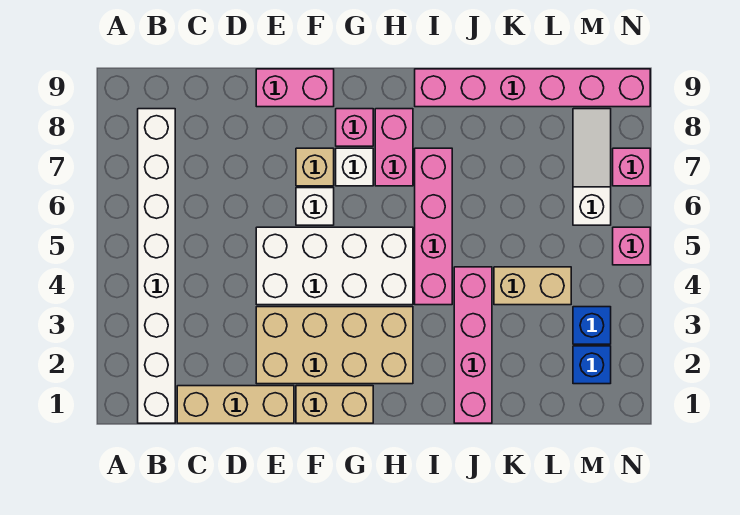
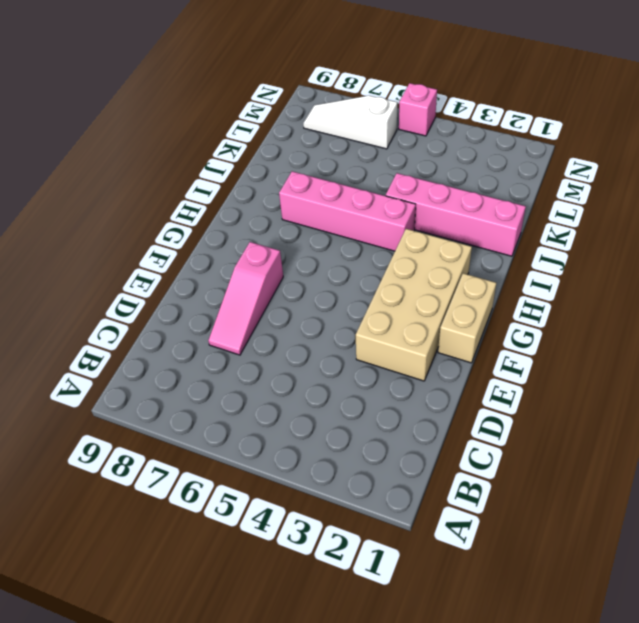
pink slope D7:F7 level 1 top F -> tan brick F7 level 1
none -> white brick B1:B8 level 1
none -> tan brick C1:E1 level 1
none -> white brick E4:H5 level 1

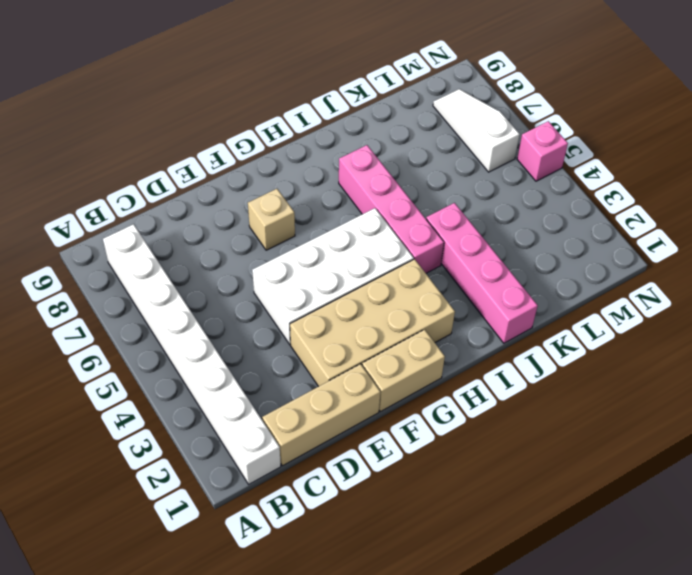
none -> pink brick E9:F9 level 1
none -> white brick F6 level 1
none -> white brick G7 level 1

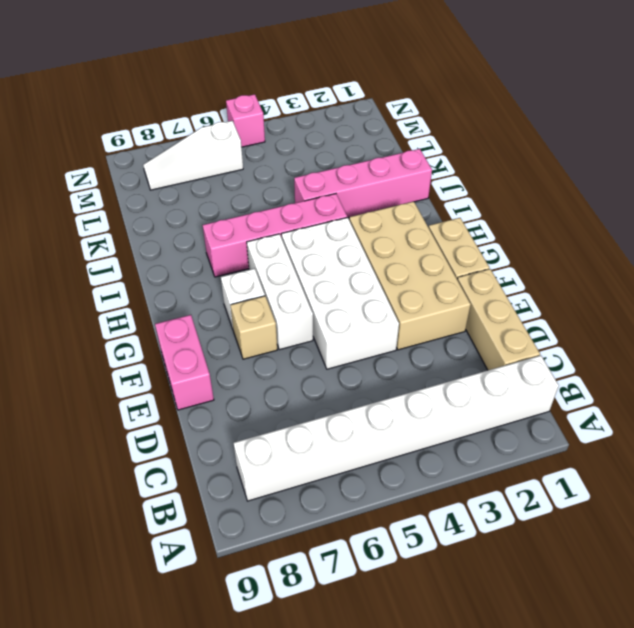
white brick F6:H6 level 1 -> white brick F6 level 1
none -> pink brick G8 level 1
none -> pink brick H7:H8 level 1
none -> pink brick I9:N9 level 1

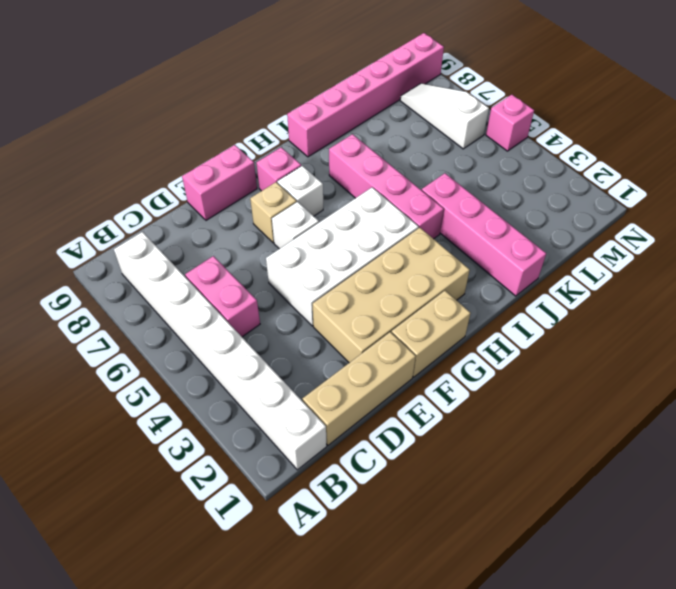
pink brick C5:C6 level 1 -> pink brick H7:H8 level 1
none -> tan brick K4:L4 level 1
none -> blue brick M2 level 1
none -> blue brick M3 level 1

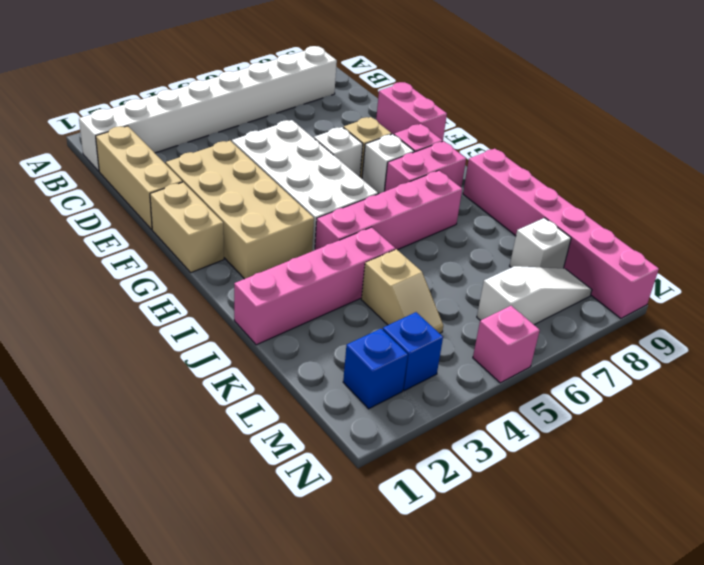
tan slope K4:L4 level 1 top K -> tan brick K4:L4 level 1
white brick L8 level 1 -> none
none -> pink brick N7 level 1

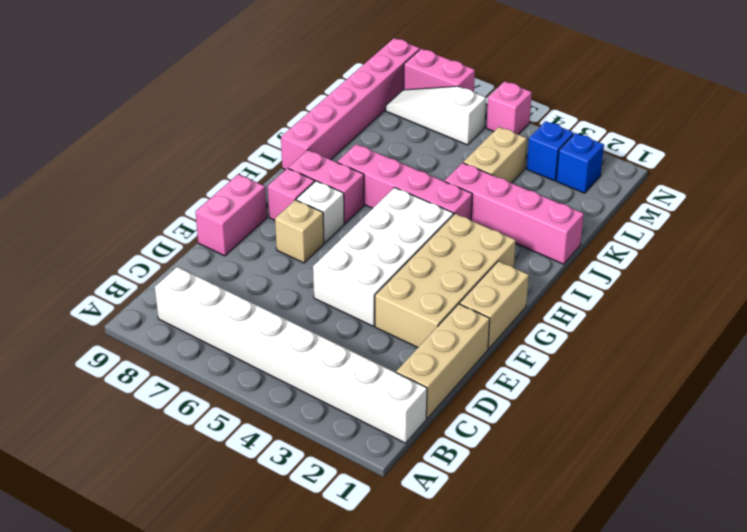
pink brick N7:N8 level 1 -> pink brick N7 level 1
none -> white brick F6 level 1

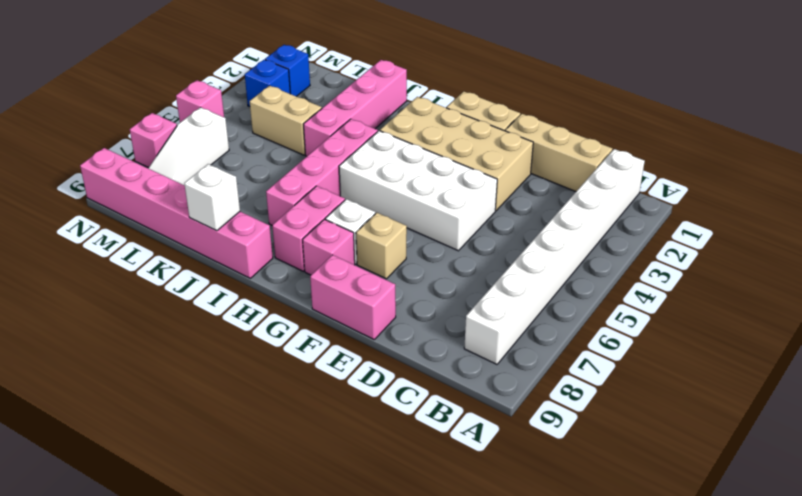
white brick J9 level 2 -> white brick F6 level 1

